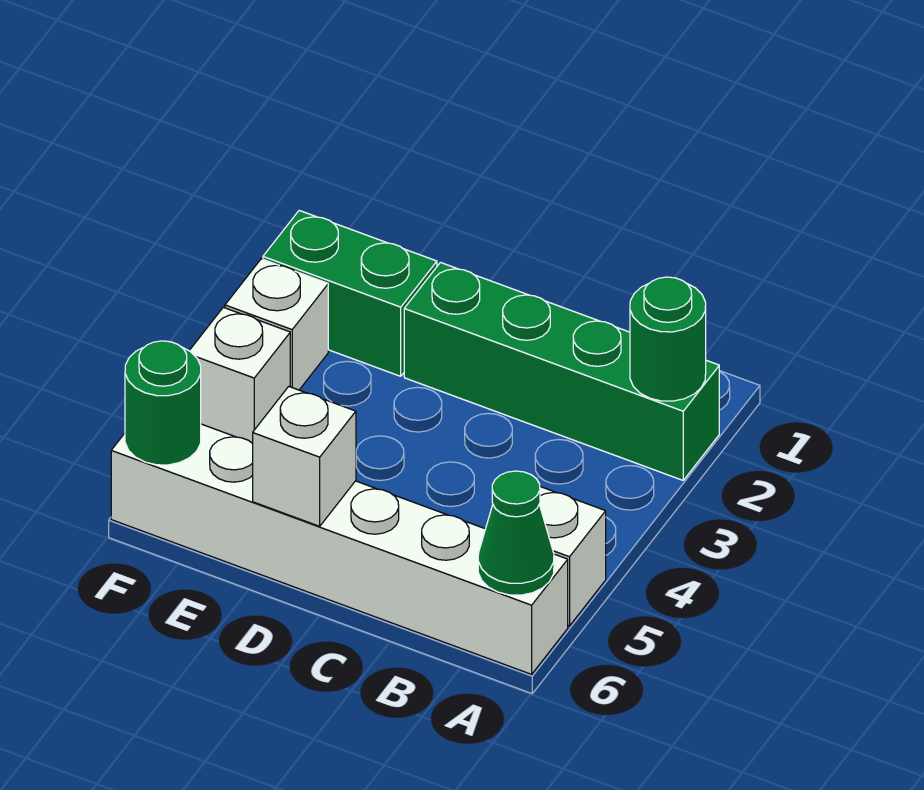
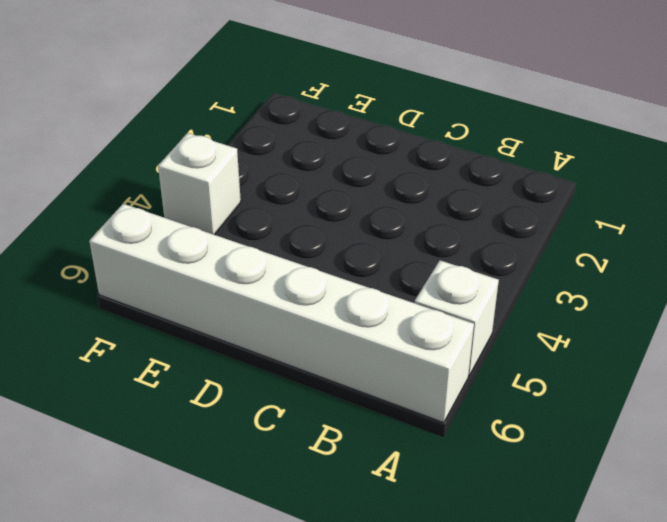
none -> green brick A2:D2 level 1
none -> green brick E2:F2 level 1

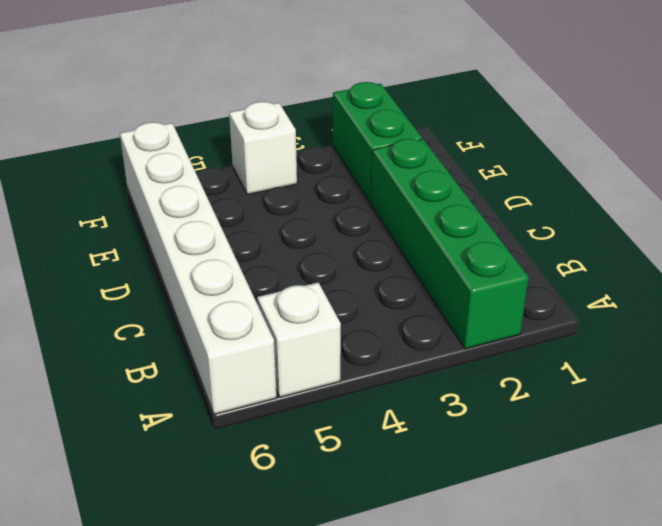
none -> white brick F3 level 1
none -> green round brick A2 level 2

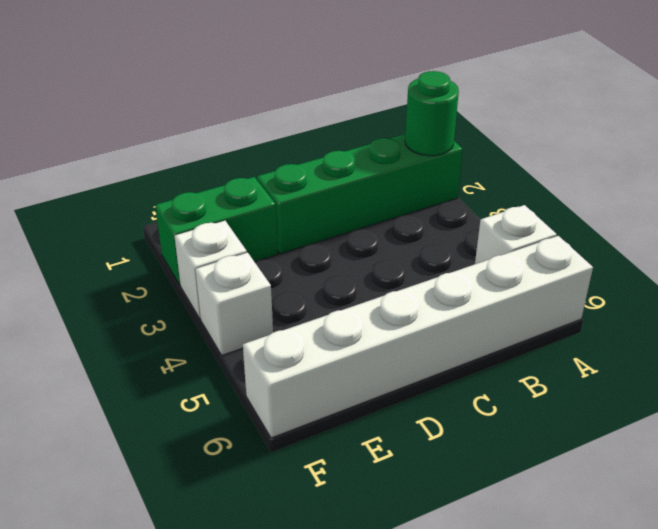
none -> green cone A6 level 2
none -> white brick D6 level 2

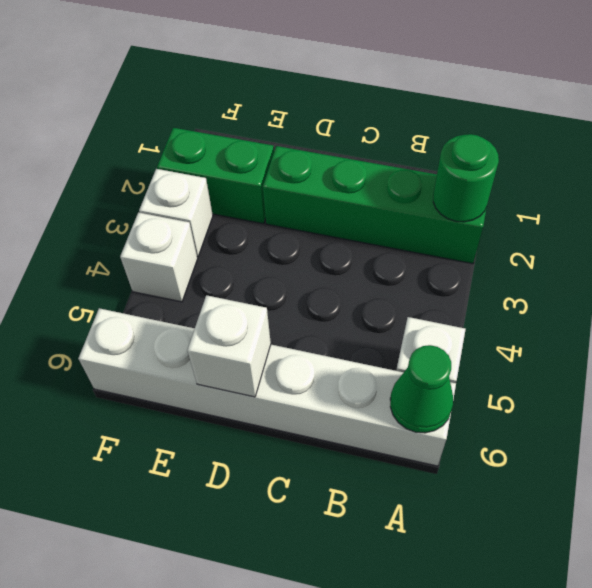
none -> green round brick F6 level 2

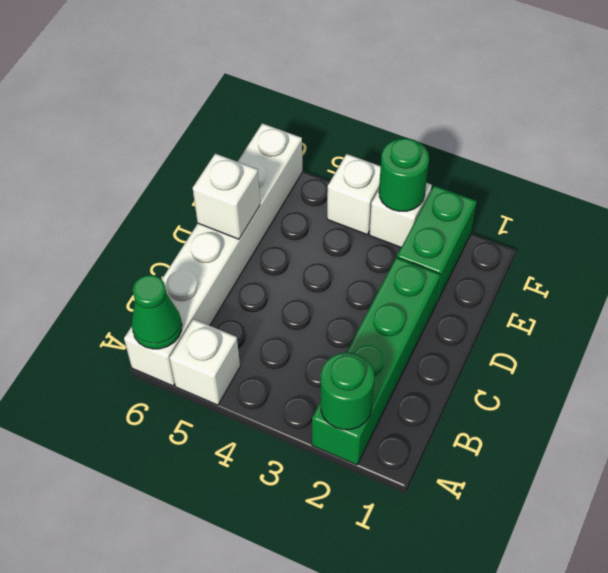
green round brick F3 level 2 -> green round brick F6 level 2

